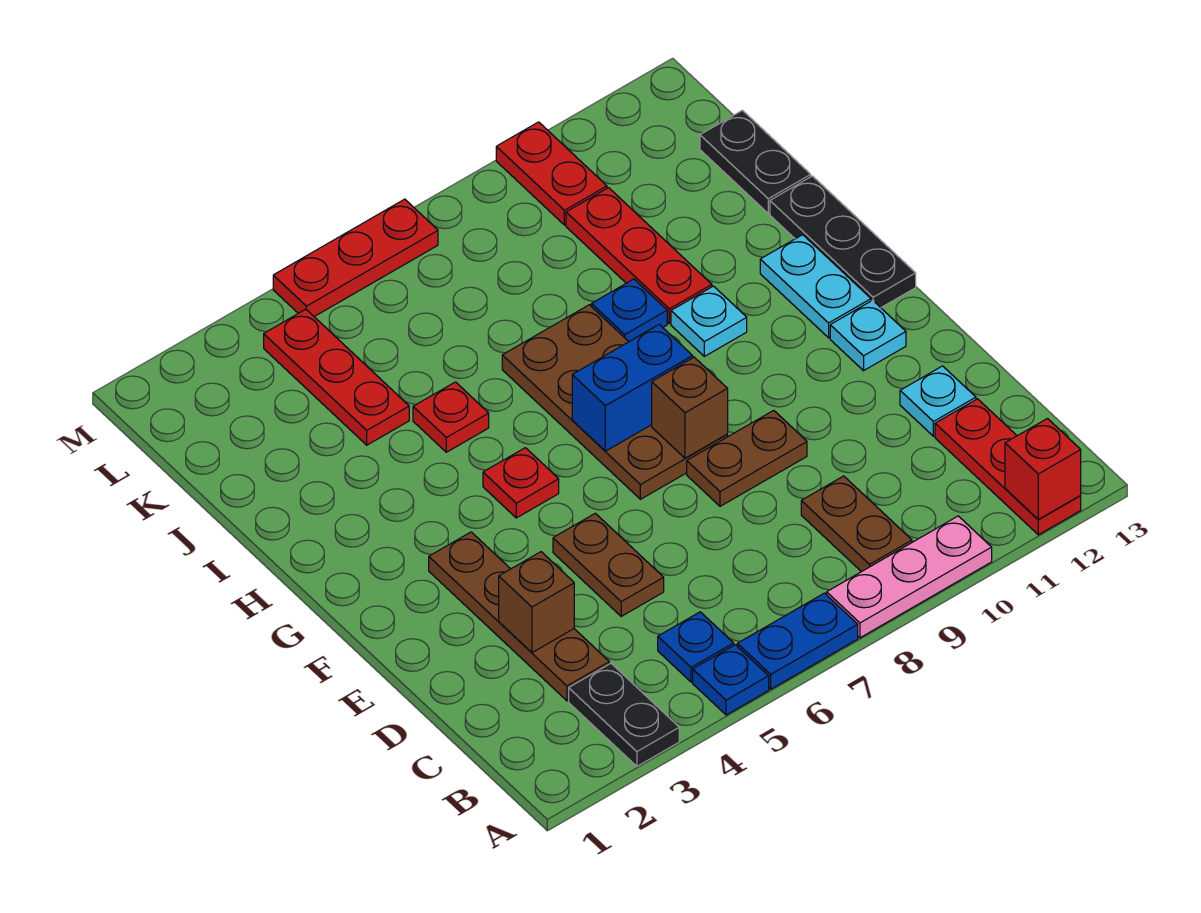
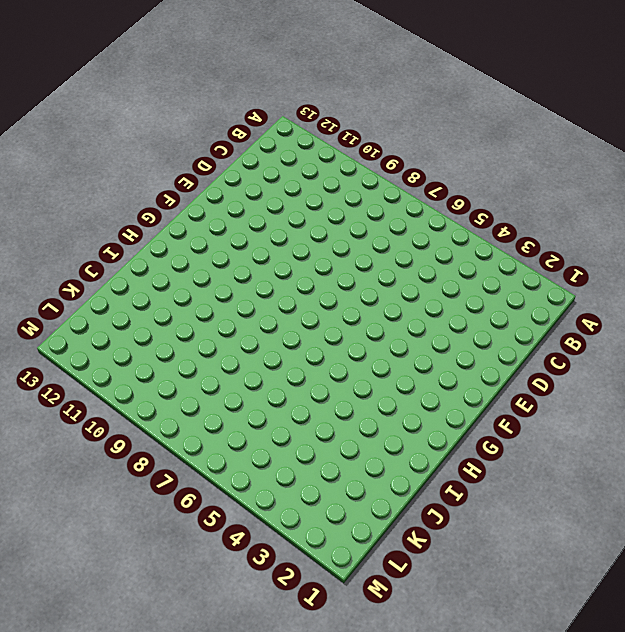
none -> black plate A3:B3 level 1
none -> blue plate A5 level 1
none -> blue plate A6:A7 level 1

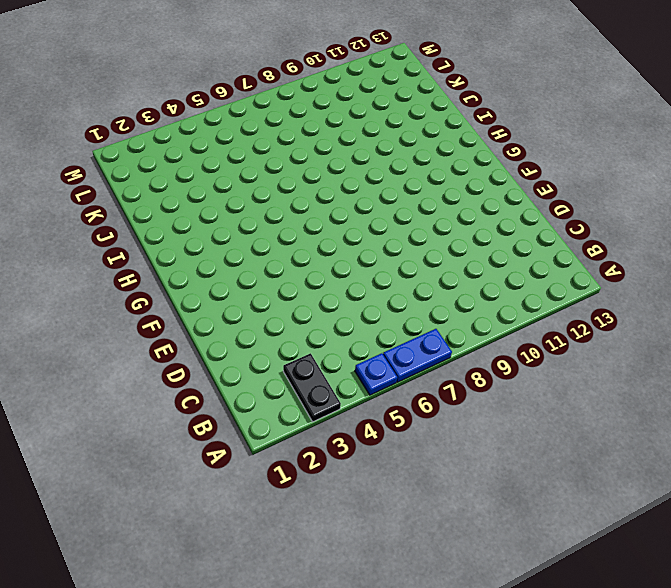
none -> pink plate A8:A10 level 1
none -> red plate A12:C12 level 1
none -> blue plate B5 level 1

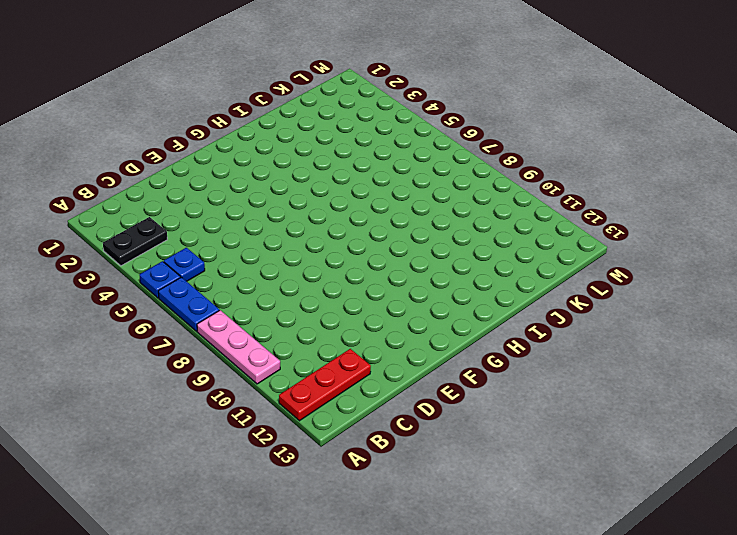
none -> brown plate B9:C9 level 1
none -> brown plate C3:F3 level 1
none -> brown plate D5:E5 level 1

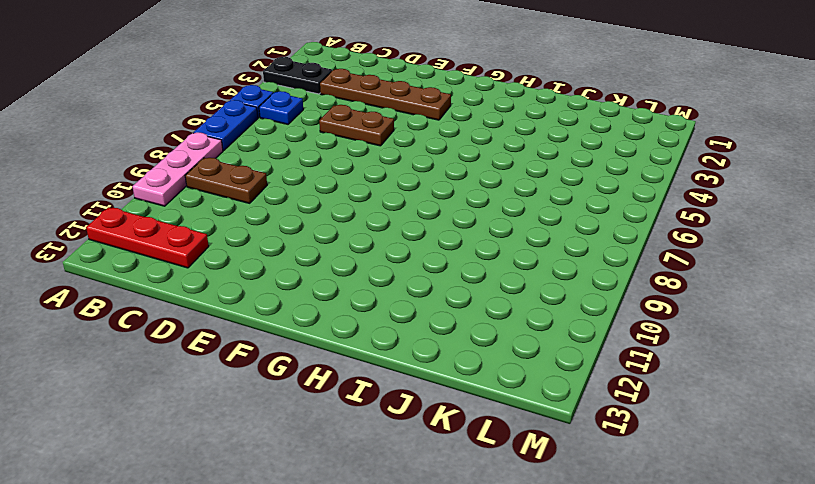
none -> cyan plate D12 level 1
none -> brown plate E8:E9 level 1
none -> brown plate F7:I8 level 1

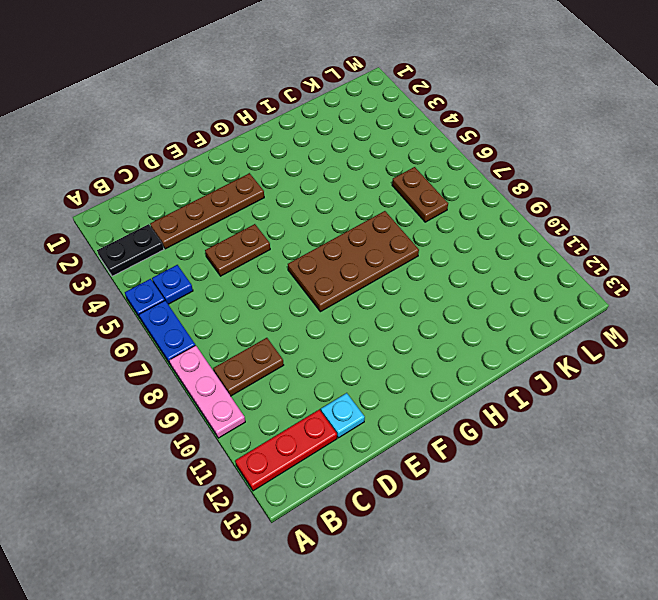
brown plate K6:K7 level 1 -> brown plate E8:E9 level 1
none -> cyan plate F12 level 1
none -> red plate G5 level 1
none -> cyan plate G12:H12 level 1

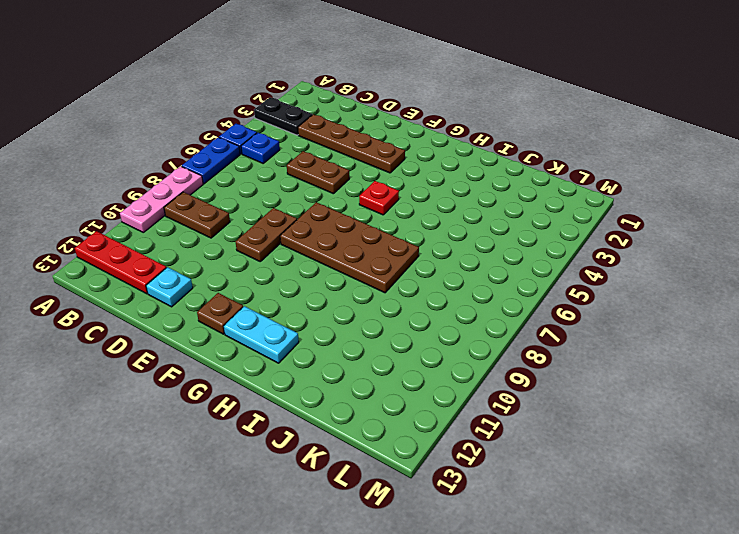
brown plate F12 level 1 -> cyan plate F12 level 1
none -> black plate G13:I13 level 1
none -> cyan plate H10 level 1
none -> red plate I5 level 1

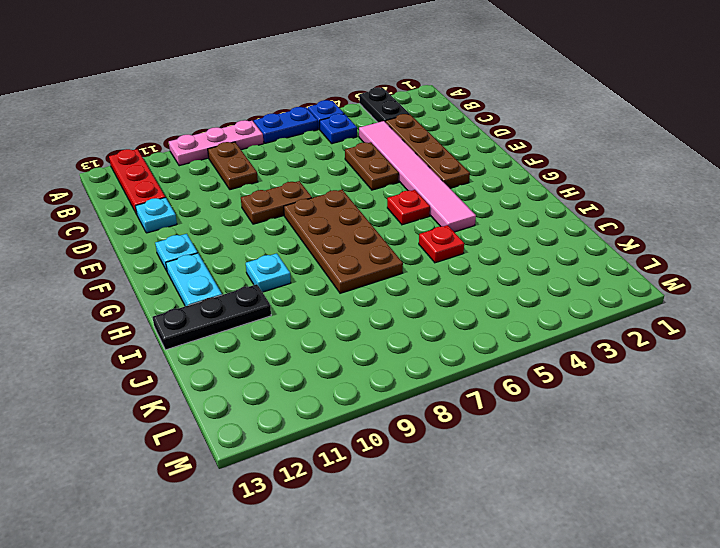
pink tile C4:H4 level 1 -> none
black plate I11:I13 level 1 -> black plate G13:I13 level 1
none -> blue plate I9 level 1
none -> red plate I10:K10 level 1
none -> red plate J4:L4 level 1

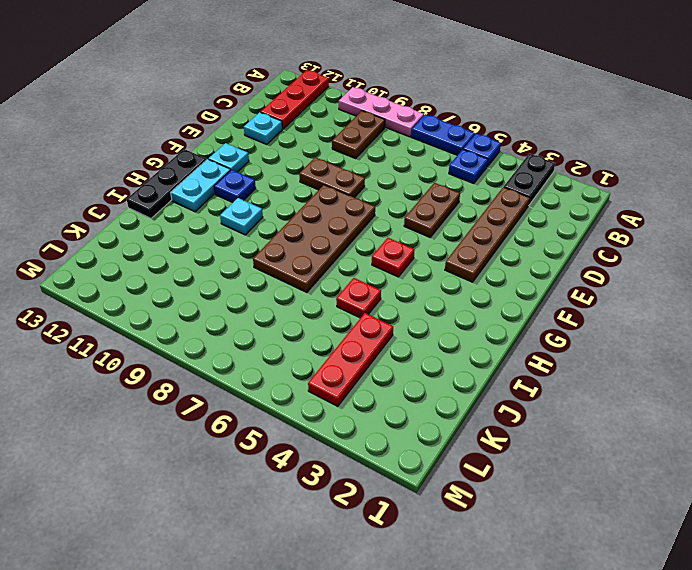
blue plate G11 level 1 -> blue plate I9 level 1
none -> red plate I10:K10 level 1
none -> black plate J13:K13 level 1
none -> red plate L10:M10 level 1

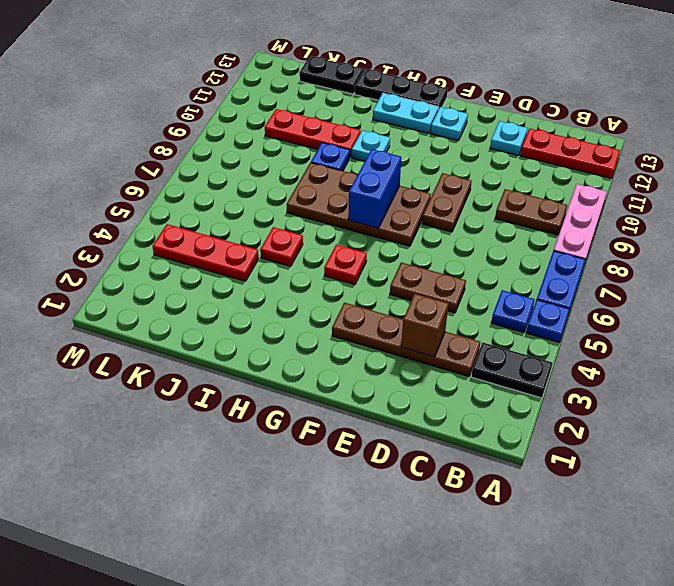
none -> red plate L10:M10 level 1
none -> red plate M5:M7 level 1
none -> red brick A12 level 2

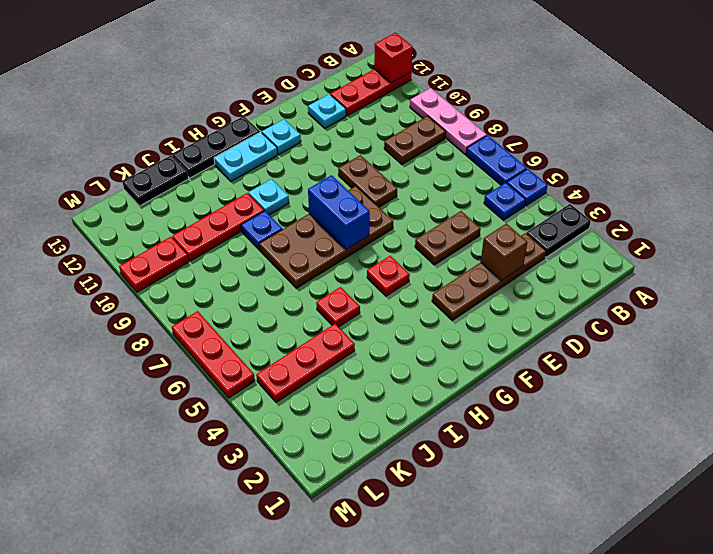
none -> brown brick F8 level 2

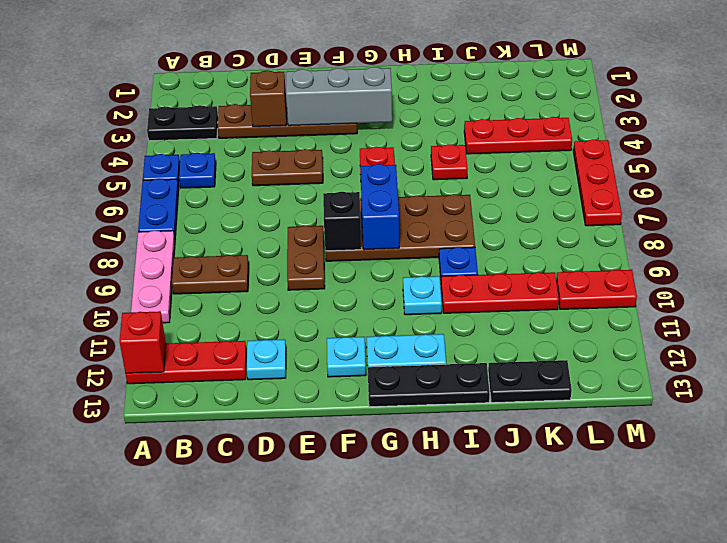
grey brick E3:G3 level 2 -> none
black brick F8 level 2 -> brown brick F8 level 2

